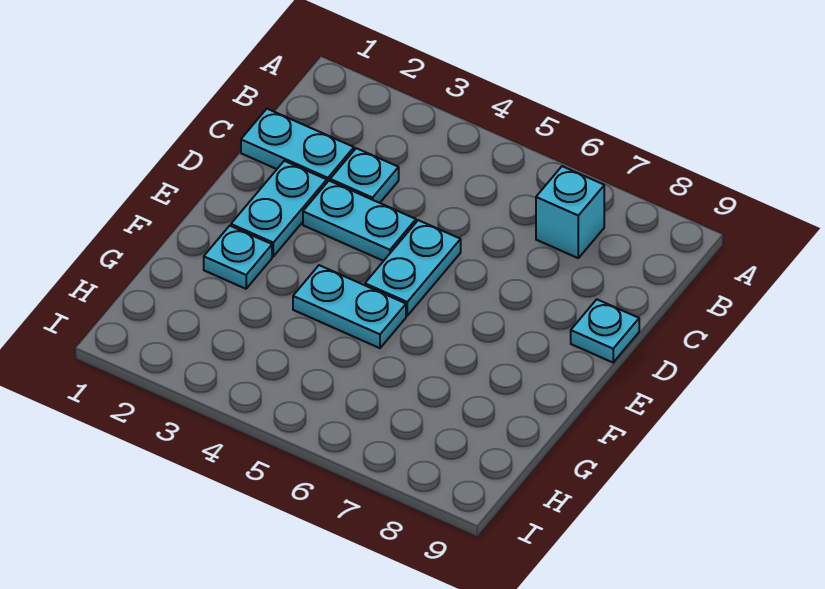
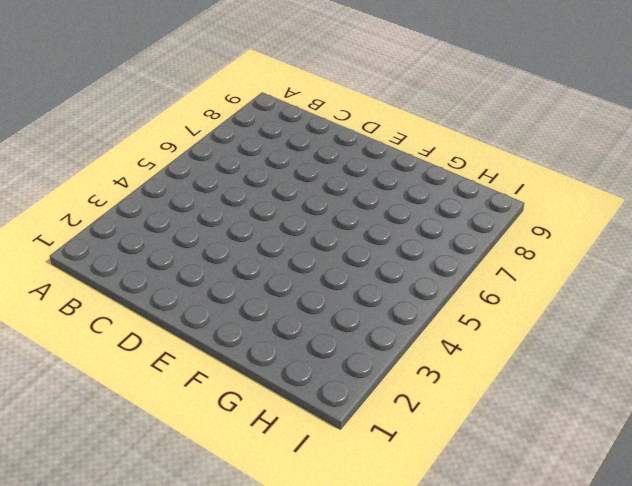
none -> cyan brick B7 level 1
none -> cyan plate C1:C2 level 1

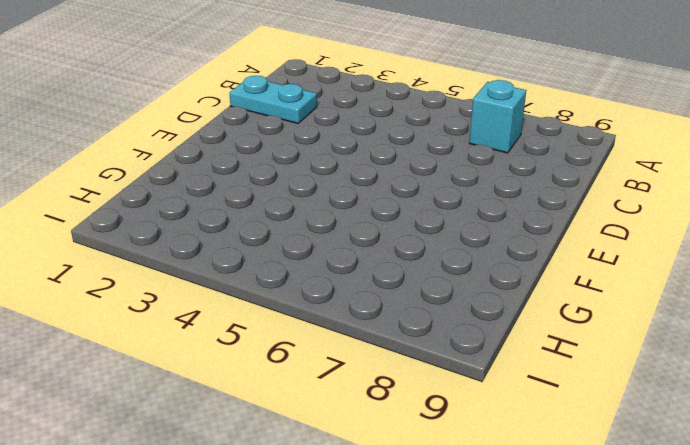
none -> cyan plate C3 level 1
none -> cyan plate D2:E2 level 1

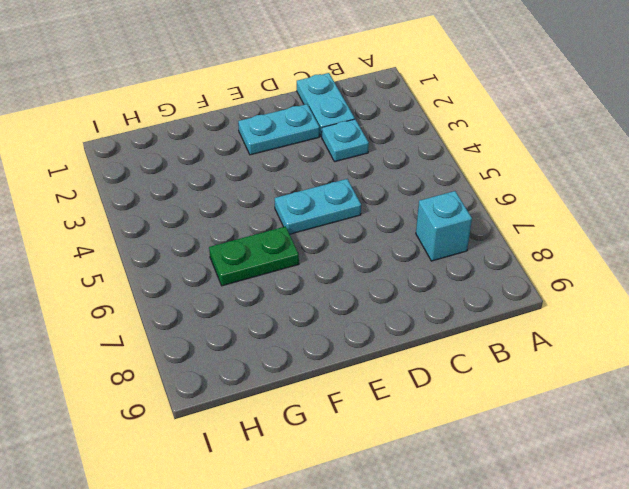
green plate F6:G6 level 1 -> none
none -> cyan plate D3:D4 level 1
none -> cyan plate D9 level 1

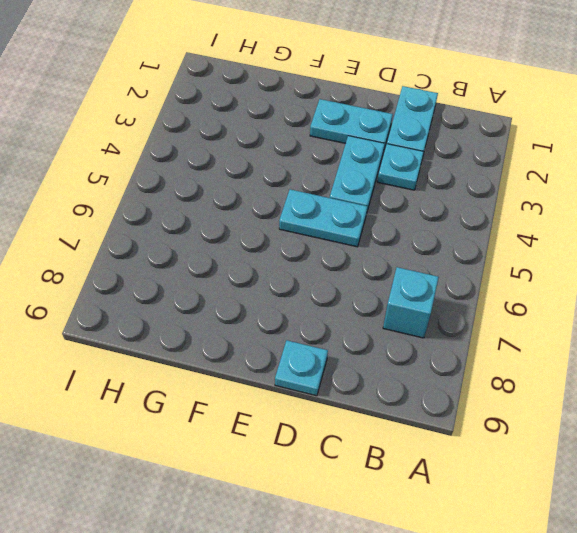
none -> cyan plate F2 level 1
none -> cyan plate F4:F5 level 1

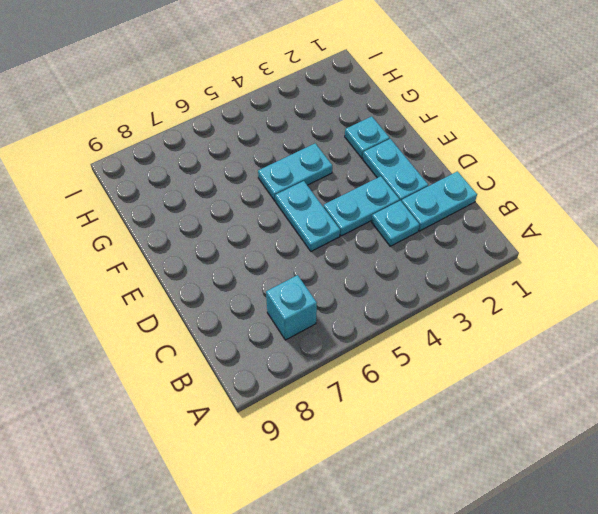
none -> cyan plate D9 level 1

